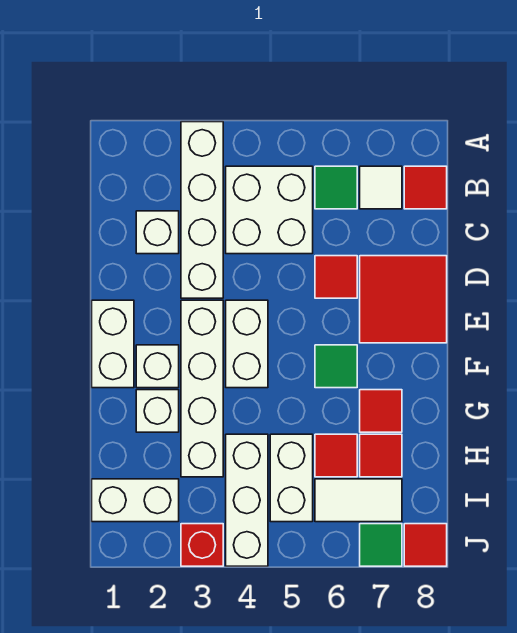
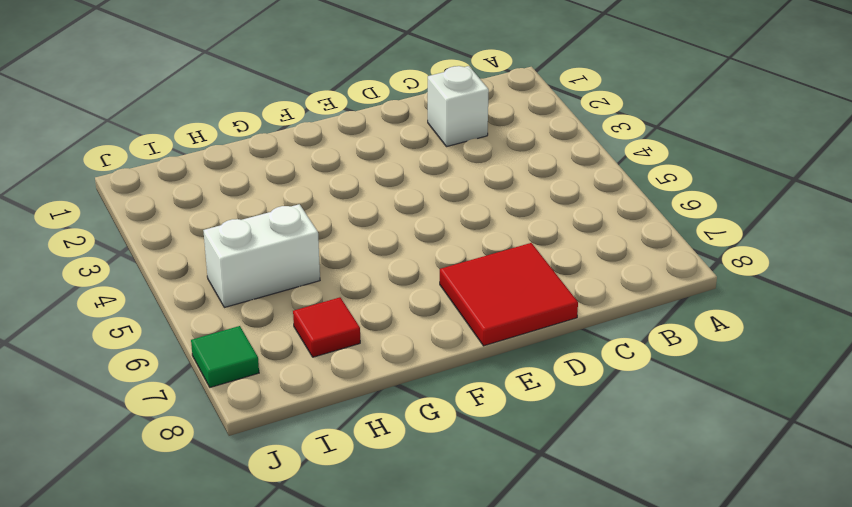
none -> white brick A3:D3 level 1
none -> white brick B4:C5 level 1
none -> green tile B6 level 1

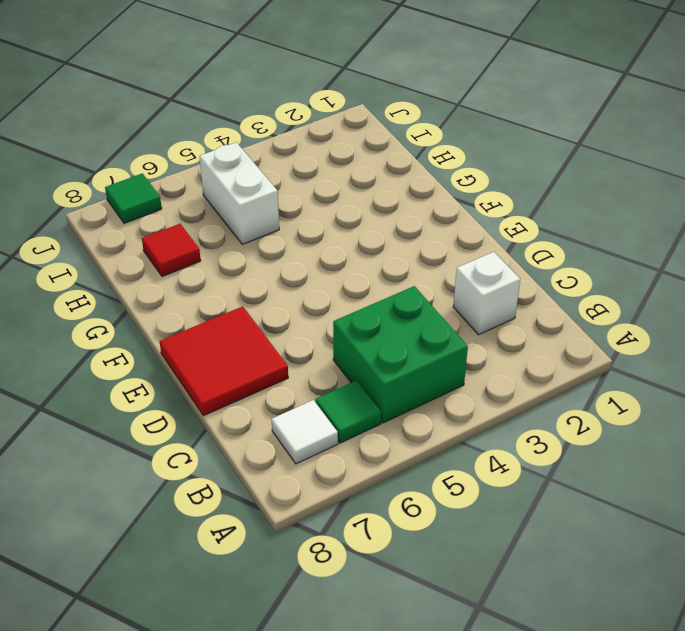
green brick B4:C5 level 1 -> white brick B4:C5 level 1
none -> white brick A3:D3 level 1
none -> red tile B8 level 1
none -> red tile D6 level 1

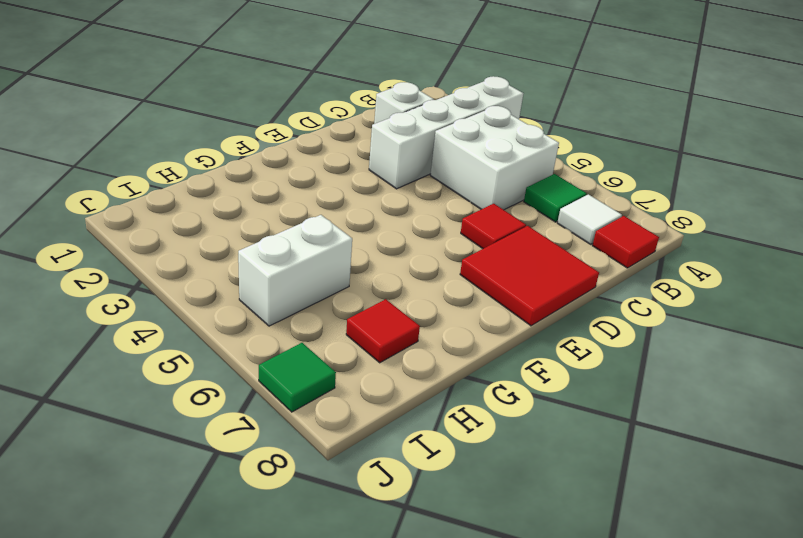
none -> white brick E1:F1 level 1
none -> white brick E3:H3 level 1
none -> white brick E4:F4 level 1

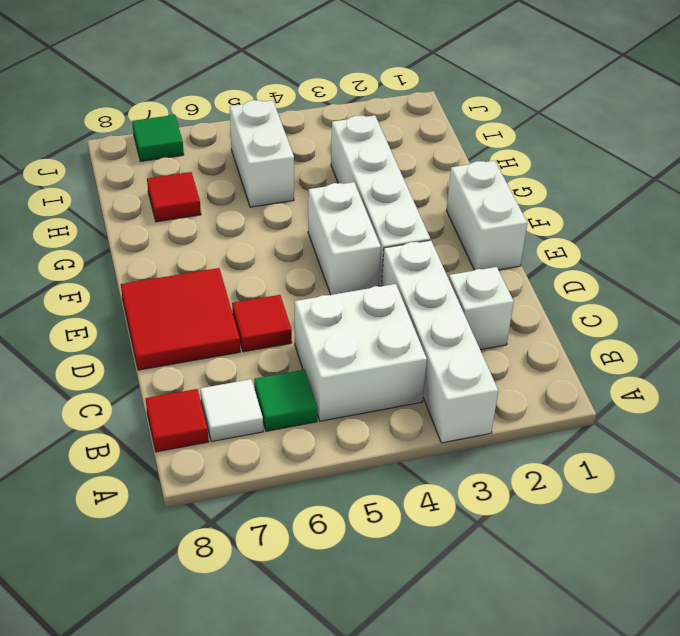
none -> white brick F2 level 1
none -> green tile F6 level 1
none -> white brick G2 level 1

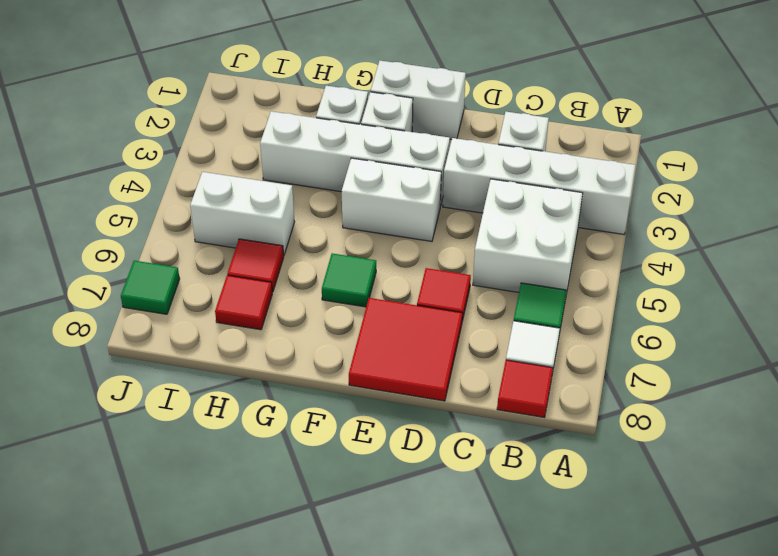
none -> red tile G7 level 1
none -> white brick H4:J4 level 1
none -> white brick I1:I2 level 1

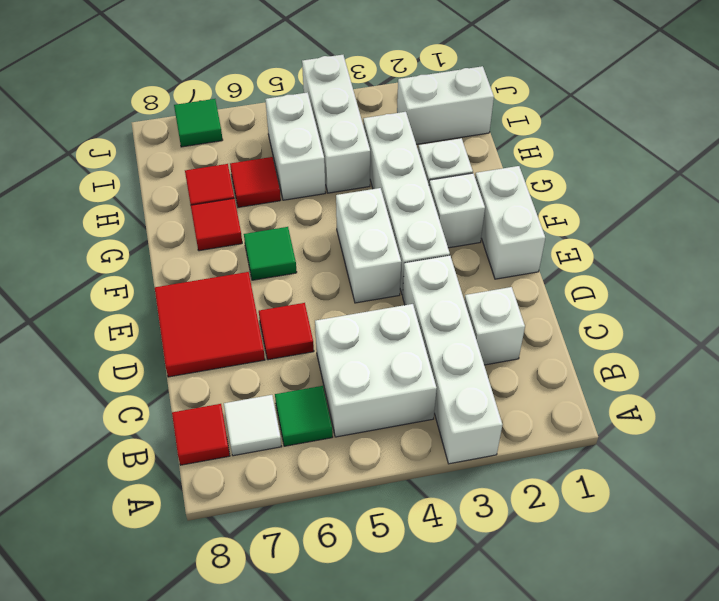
none -> white tile I6:I7 level 1
none -> red brick J3 level 1
none -> red tile J8 level 1

